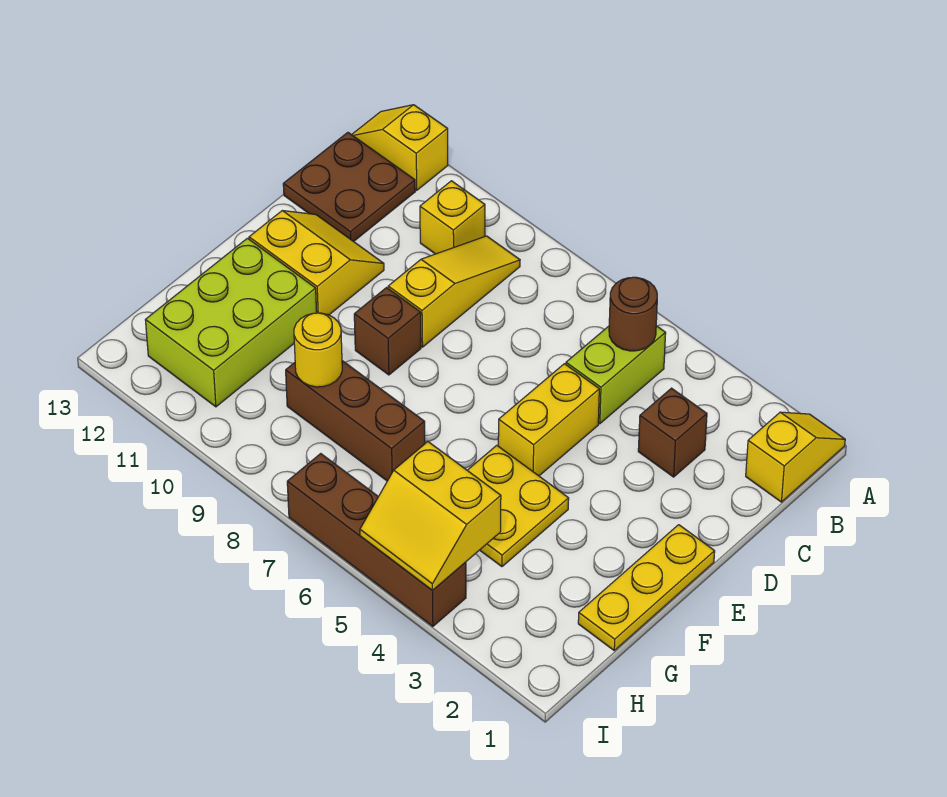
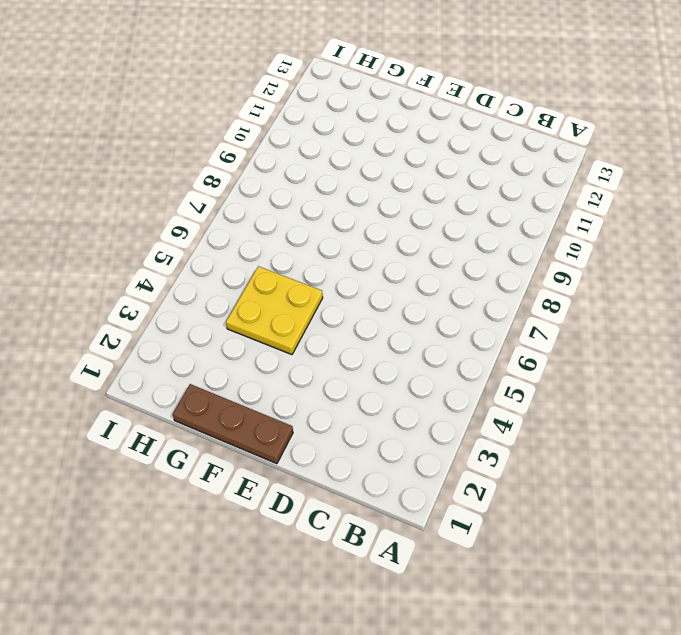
brown plate E1:G1 level 1 -> yellow plate E1:G1 level 1
none -> yellow slope A1:B1 level 1 top B
none -> yellow slope A12:A13 level 1 top 12
none -> lime brick B5:C5 level 1

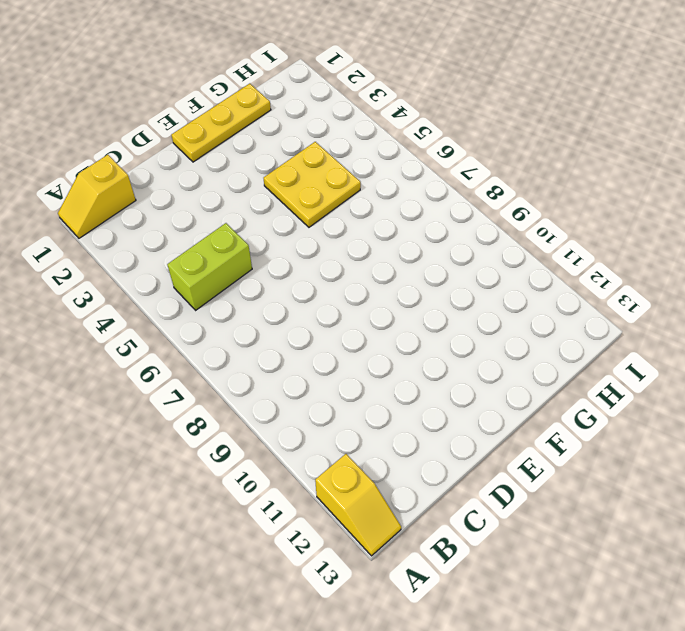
none -> yellow slope B9:D9 level 1 top D
none -> yellow brick B10 level 1
none -> brown plate B12:C13 level 1

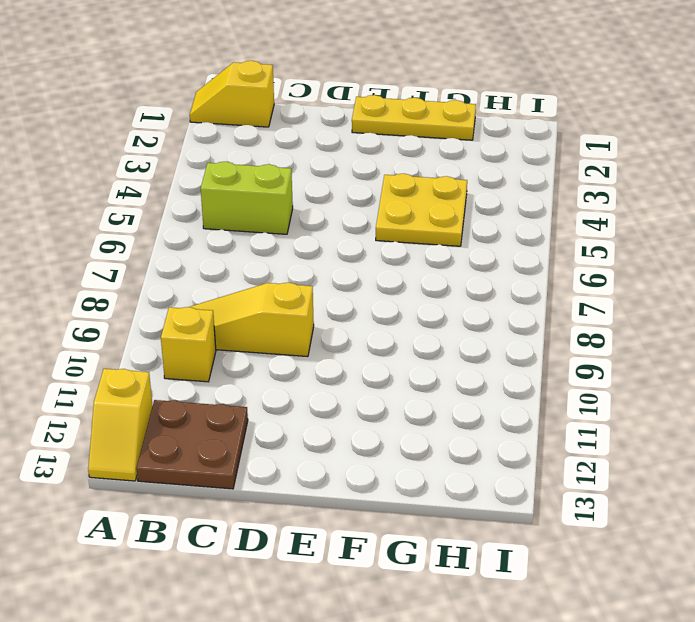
none -> brown brick C3 level 1
none -> yellow brick D5:E5 level 1
none -> yellow slope D11:E12 level 1 top E

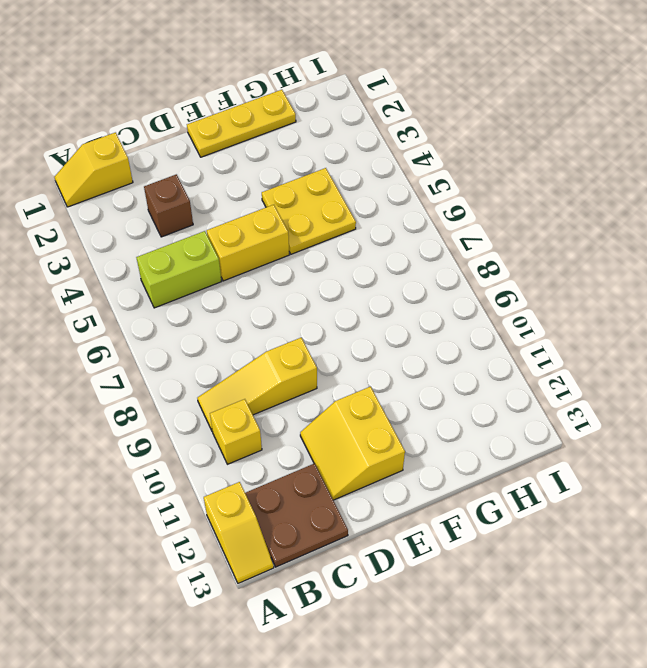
none -> brown brick E9 level 1
none -> lime brick F11:H12 level 1
none -> brown brick G7:G9 level 1

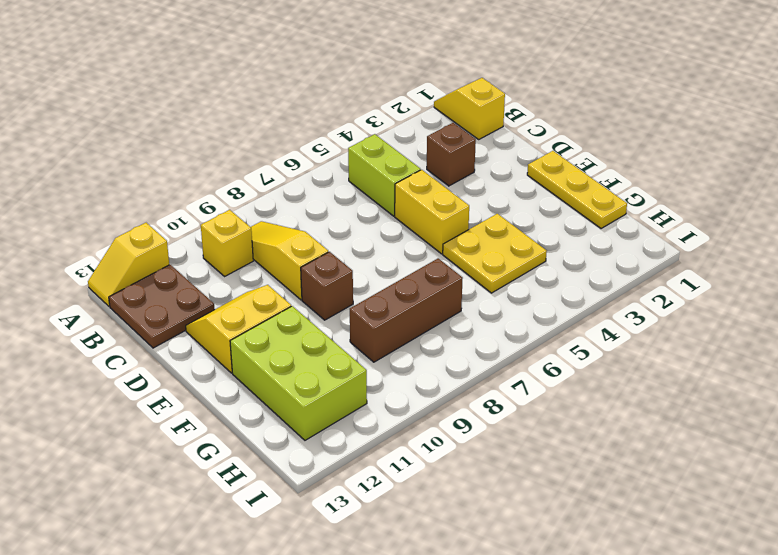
none -> brown brick I4:I7 level 1
none -> brown round brick B5 level 2
none -> yellow round brick G9 level 2

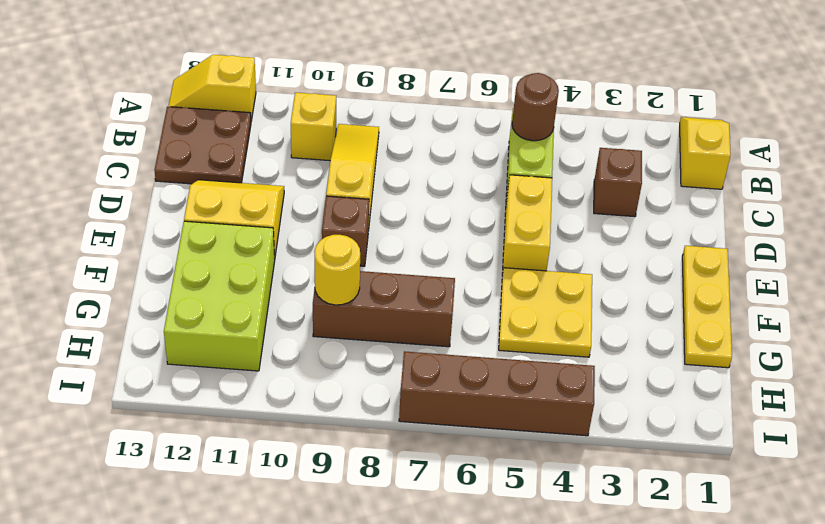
none -> yellow slope H4:I5 level 2 top H

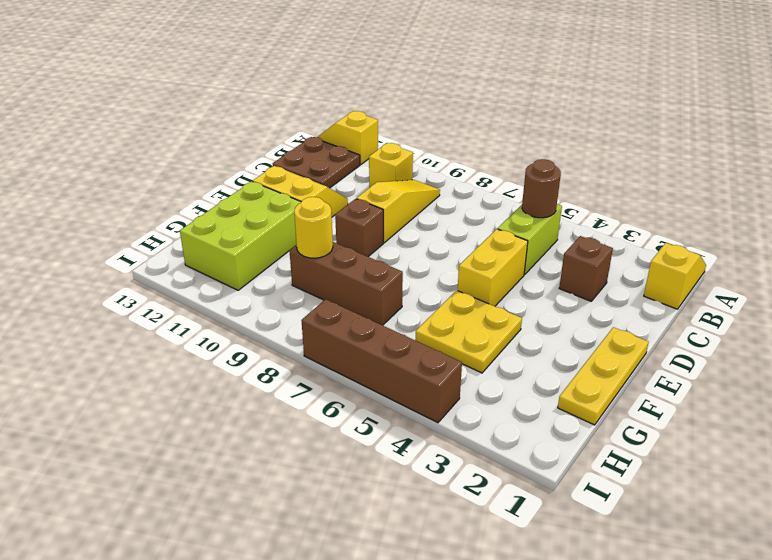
none -> yellow slope H4:I5 level 2 top H

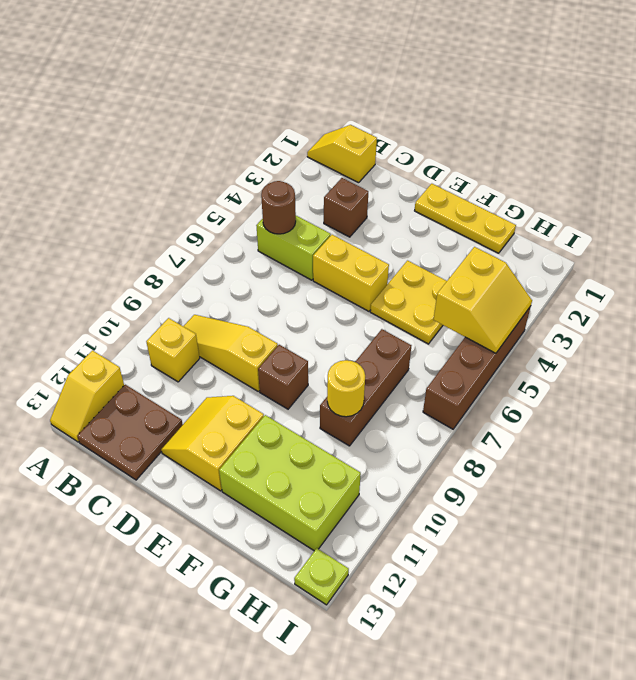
lime plate I13 level 1 -> none

